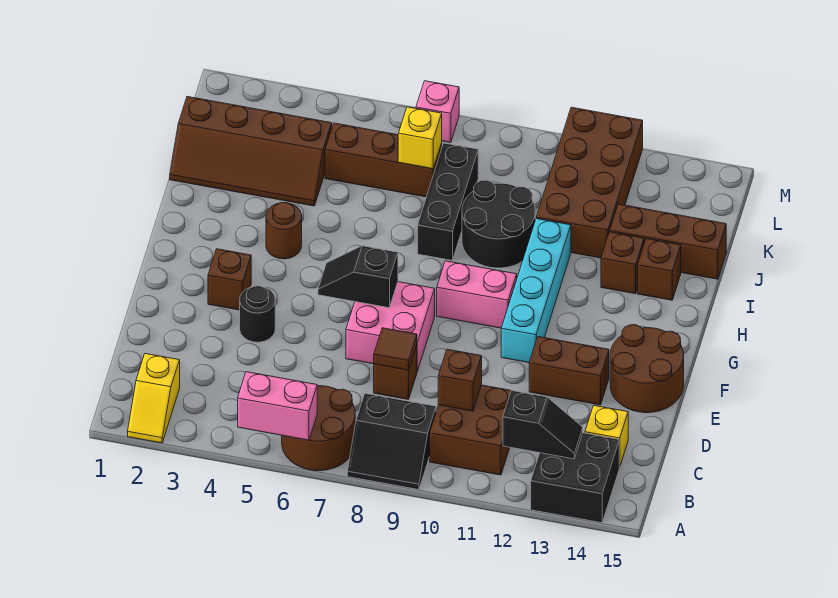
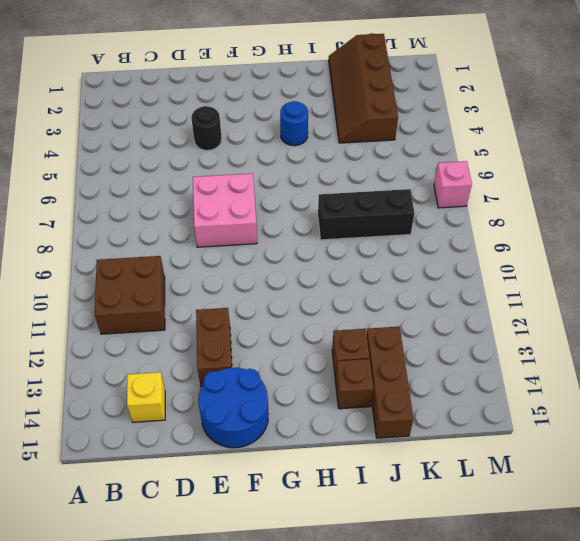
blue round brick E14:F15 level 1 -> brown round brick E14:F15 level 1
blue round brick H4 level 1 -> brown round brick H4 level 1
none -> yellow slope A2:B2 level 1 top B
none -> brown round brick A6:B7 level 1
none -> black slope A8:B9 level 1 top B
none -> black brick A13:B14 level 1

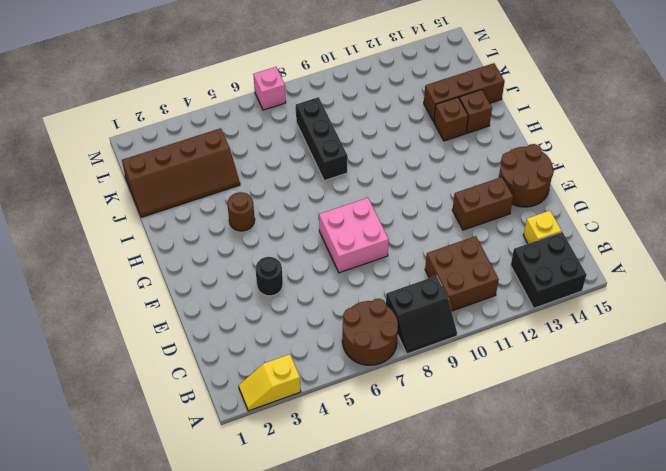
yellow slope A2:A3 level 1 top 3 -> yellow slope A2:B2 level 1 top B
none -> brown brick D8 level 1
none -> brown brick F3 level 1
none -> cyan brick F11:I11 level 1
none -> pink brick G9:G10 level 1

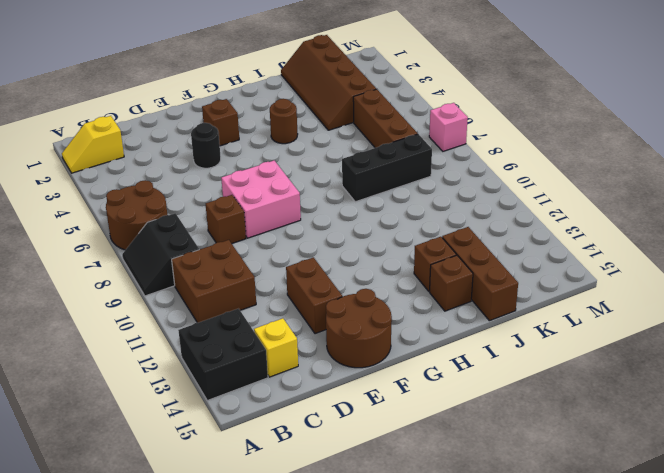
none -> cyan brick F11:I11 level 1
none -> pink brick G9:G10 level 1
none -> black round brick I9:J10 level 1
none -> brown brick J11:M12 level 1

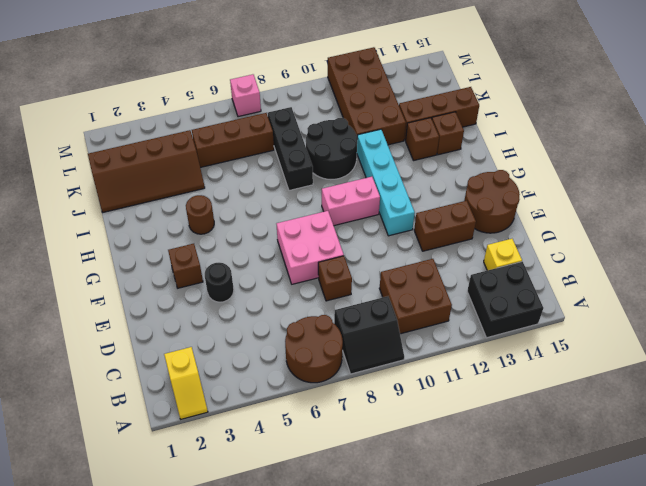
none -> pink brick A5:A6 level 2
none -> black slope B12:B13 level 2 top 12
none -> brown brick C10 level 2
none -> brown tile D8 level 2

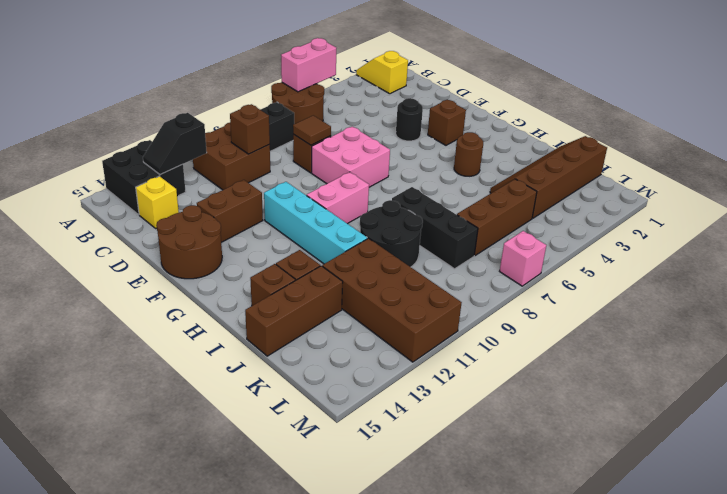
none -> black slope F6:F7 level 2 top 7
none -> yellow brick K7 level 2

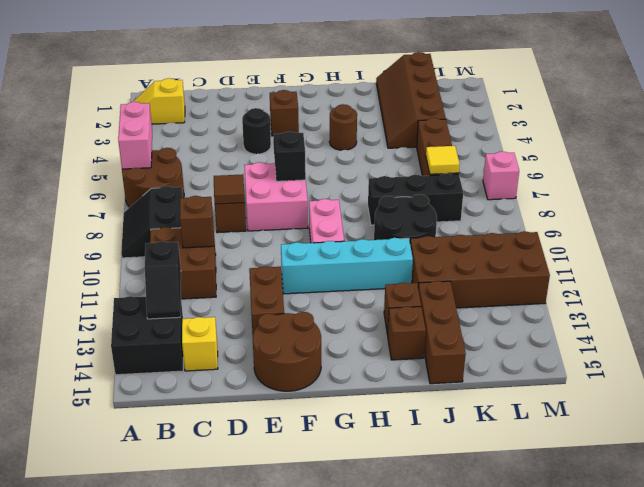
yellow tile K7 level 2 -> yellow brick K7 level 2

